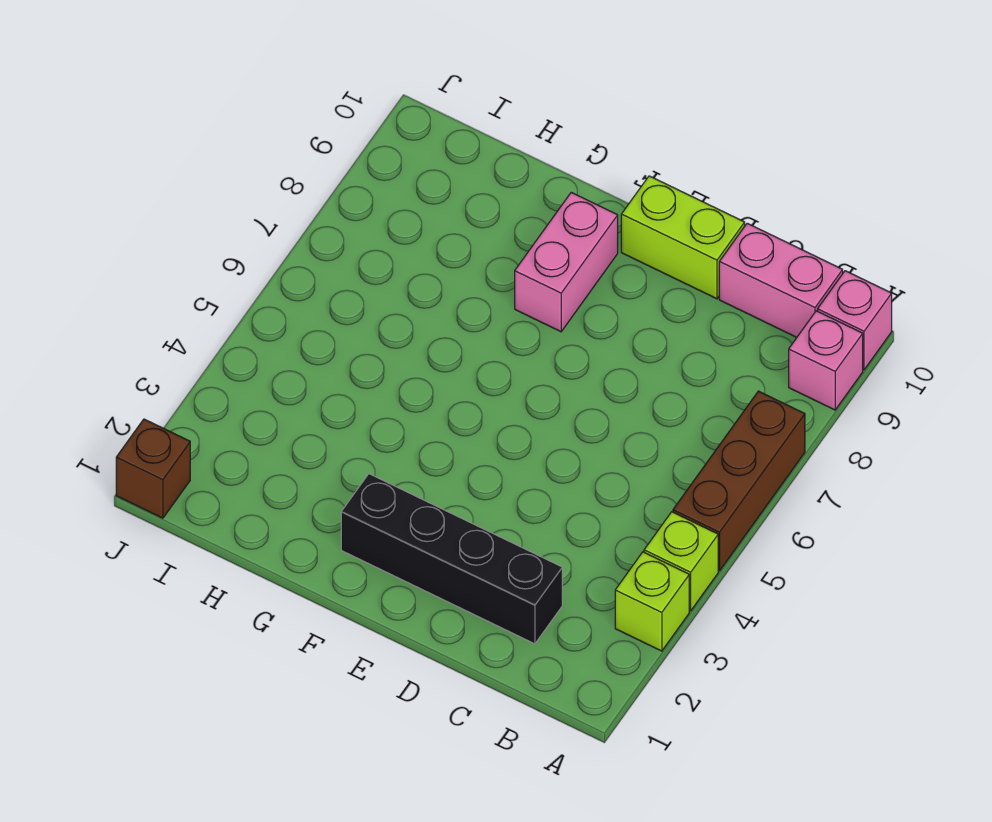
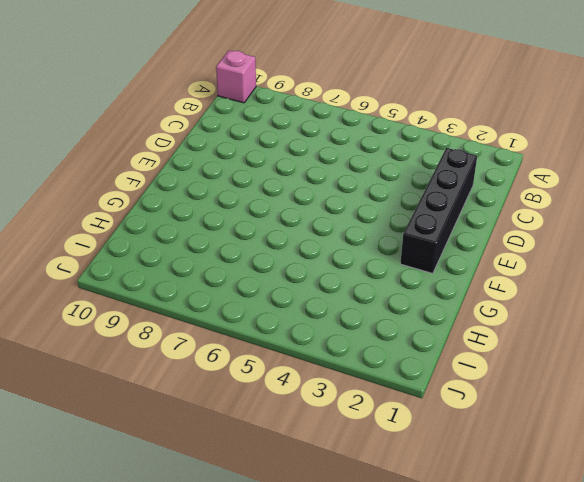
none -> lime brick A3 level 1
none -> lime brick A4 level 1

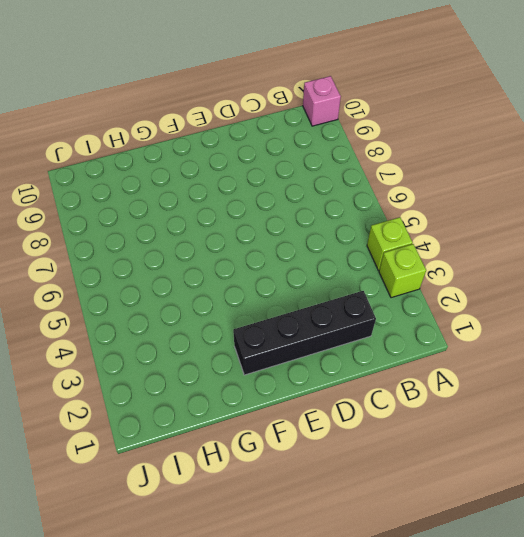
none -> brown brick A5:A7 level 1
none -> pink brick A9 level 1

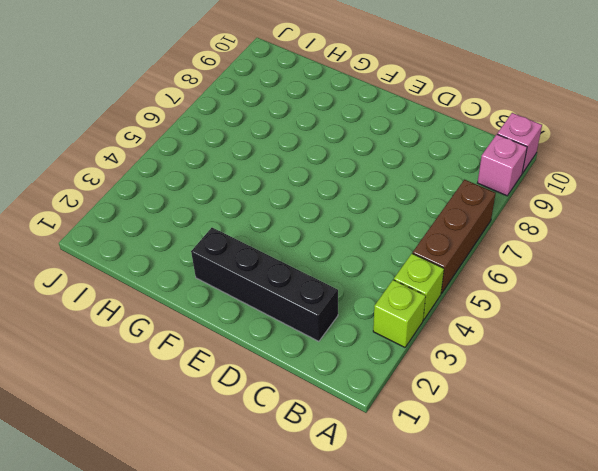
none -> pink brick B10:C10 level 1
none -> lime brick D10:E10 level 1

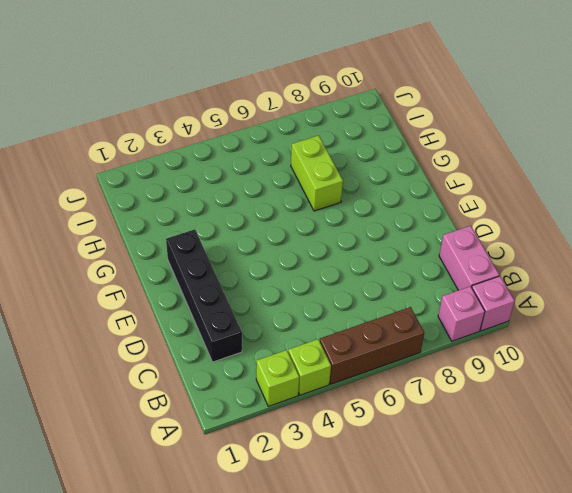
lime brick G7:H7 level 1 -> lime brick D10:E10 level 1
none -> pink brick F8:F9 level 1
none -> brown brick J1 level 1

